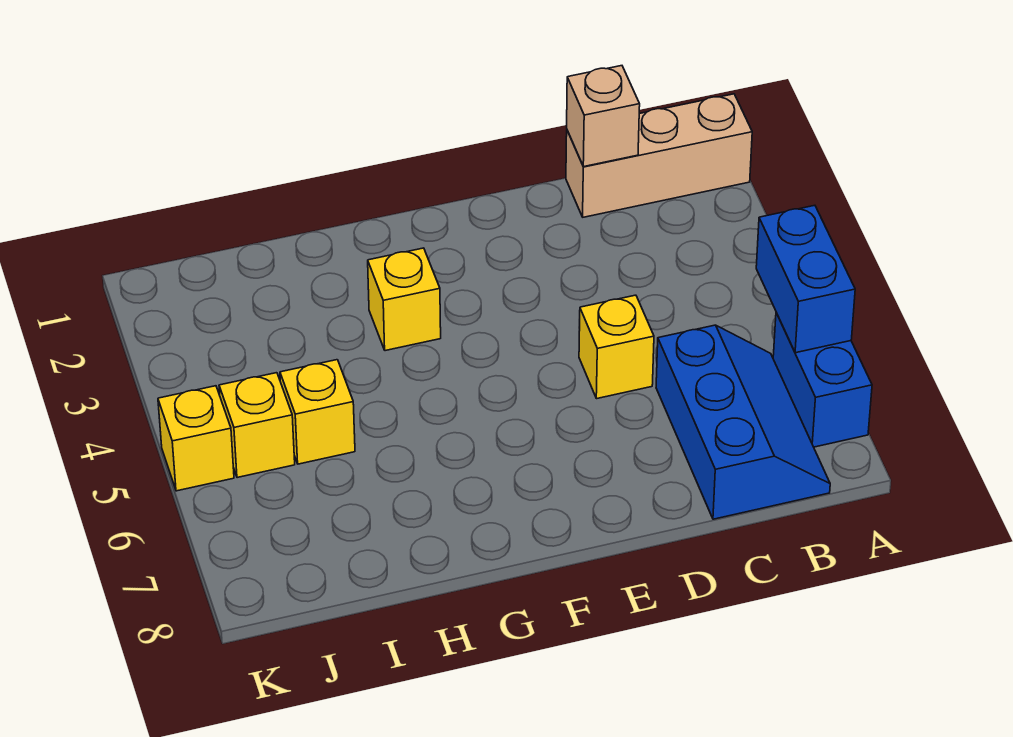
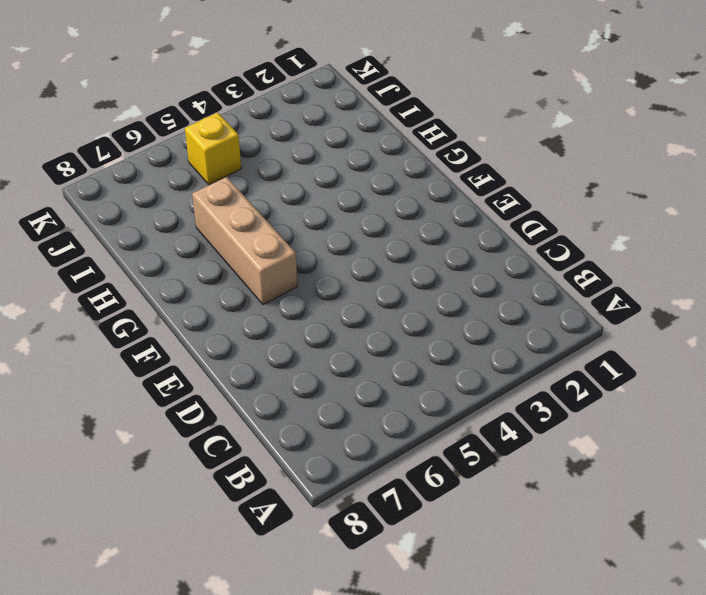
tan brick F6:H6 level 1 -> tan brick A1:C1 level 1
none -> blue brick A6:A7 level 1
none -> blue slope B6:C8 level 1 top C

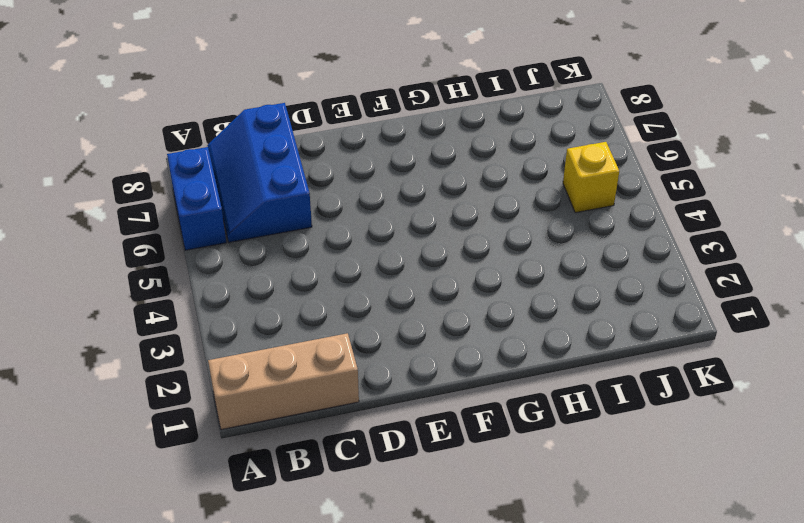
none -> yellow brick D5 level 1
none -> yellow brick G3 level 1

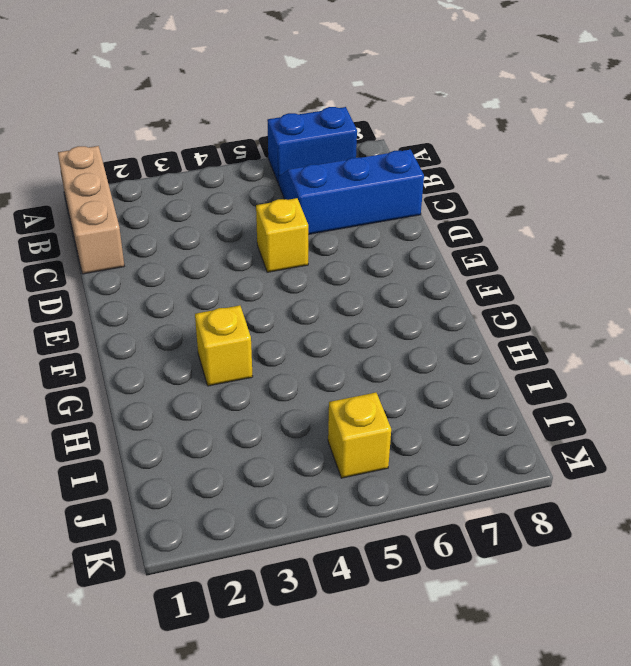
none -> yellow brick I5 level 1
none -> yellow brick K5 level 1

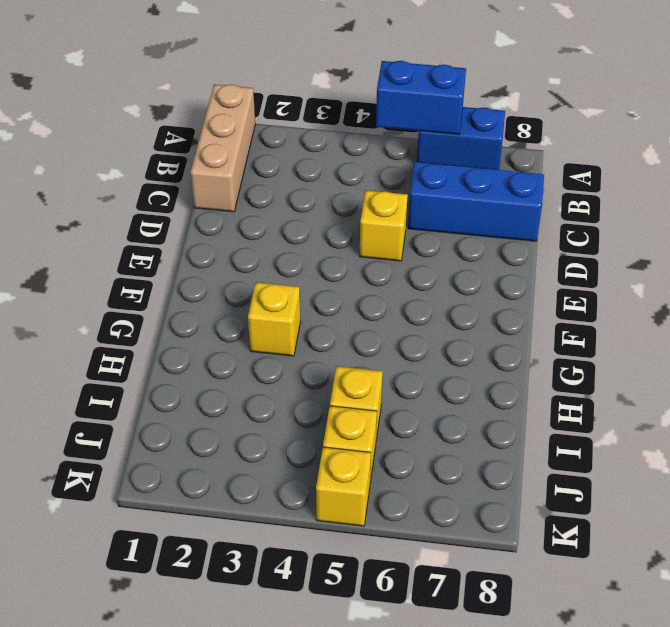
none -> tan brick C1 level 2

